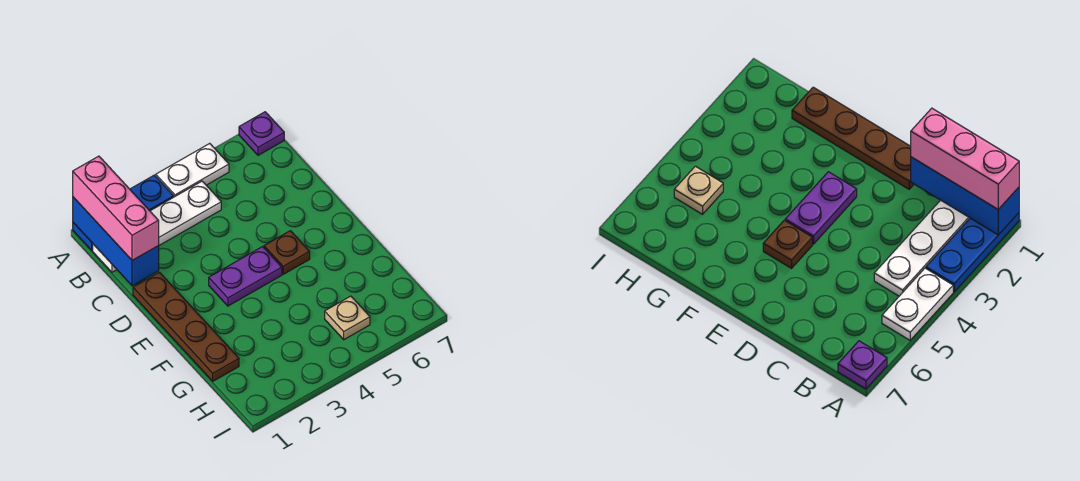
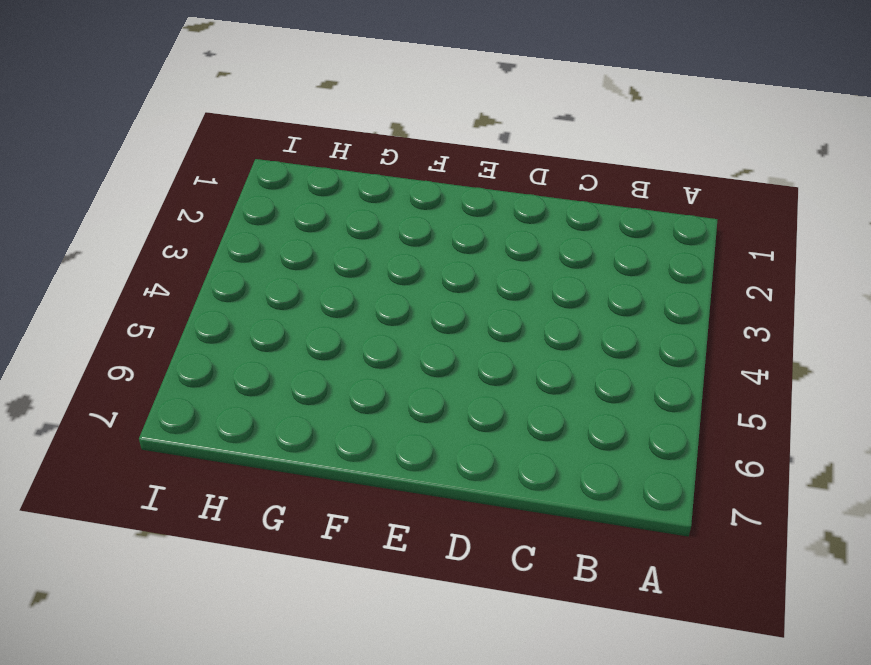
none -> blue plate A1:A3 level 1
none -> white plate A4:A5 level 1

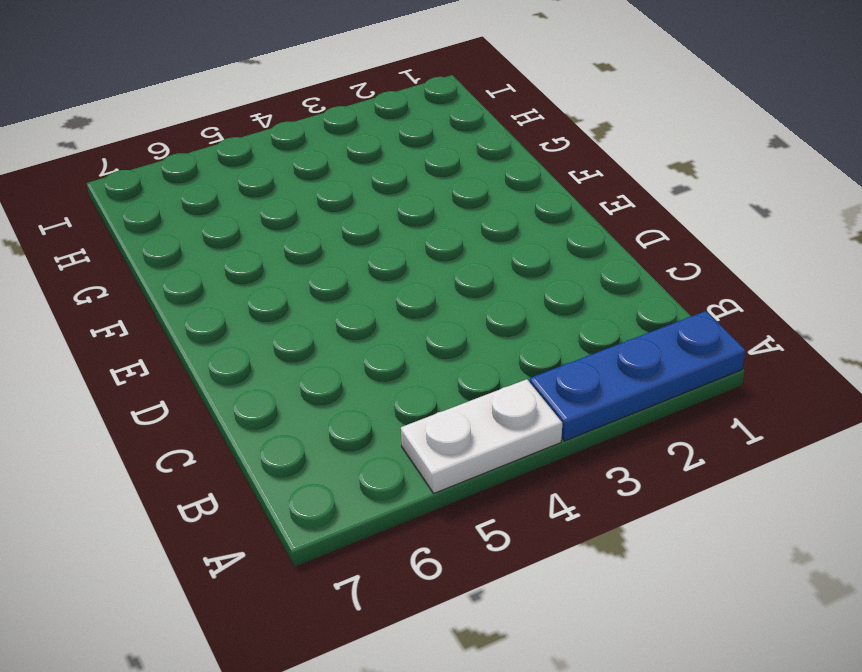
none -> purple plate A7 level 1
none -> white plate B1:B4 level 1

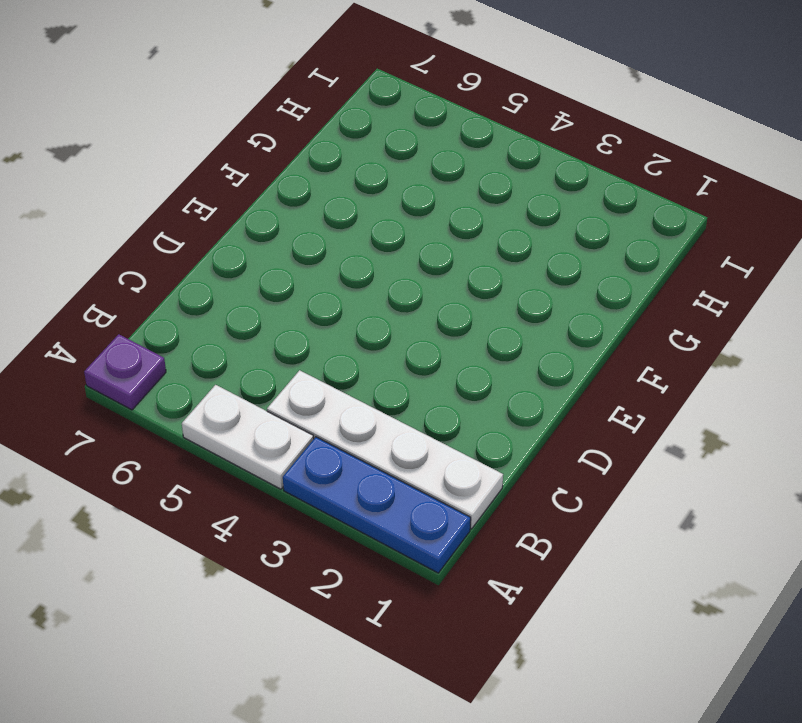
none -> brown plate D1:G1 level 1
none -> purple plate E3:E4 level 1

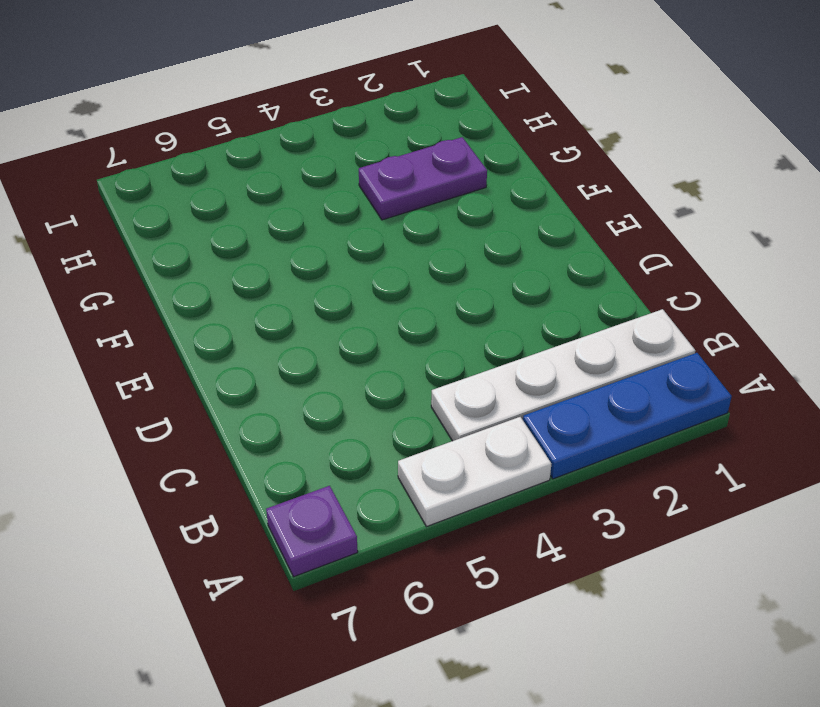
purple plate G2:G3 level 1 -> purple plate E3:E4 level 1
none -> brown plate D1:G1 level 1
none -> brown plate E5 level 1

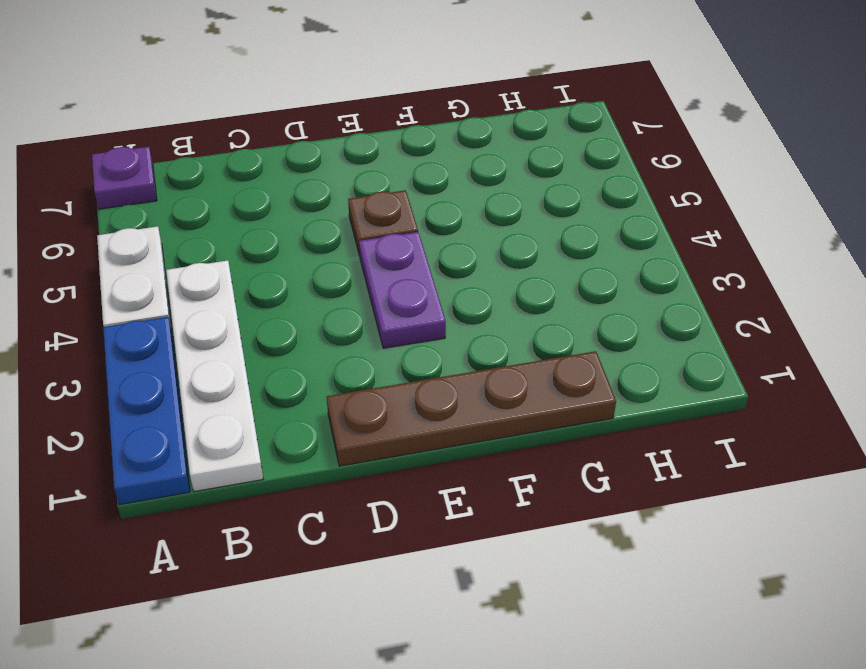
none -> tan plate H5 level 1
none -> blue brick A1:C1 level 2

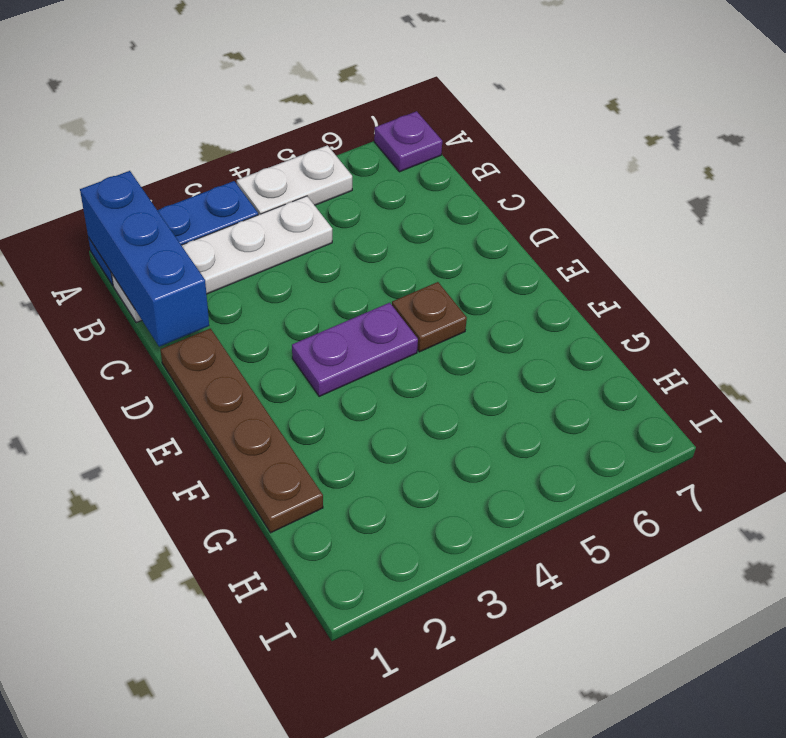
none -> tan plate H5 level 1
none -> pink brick A1:C1 level 3

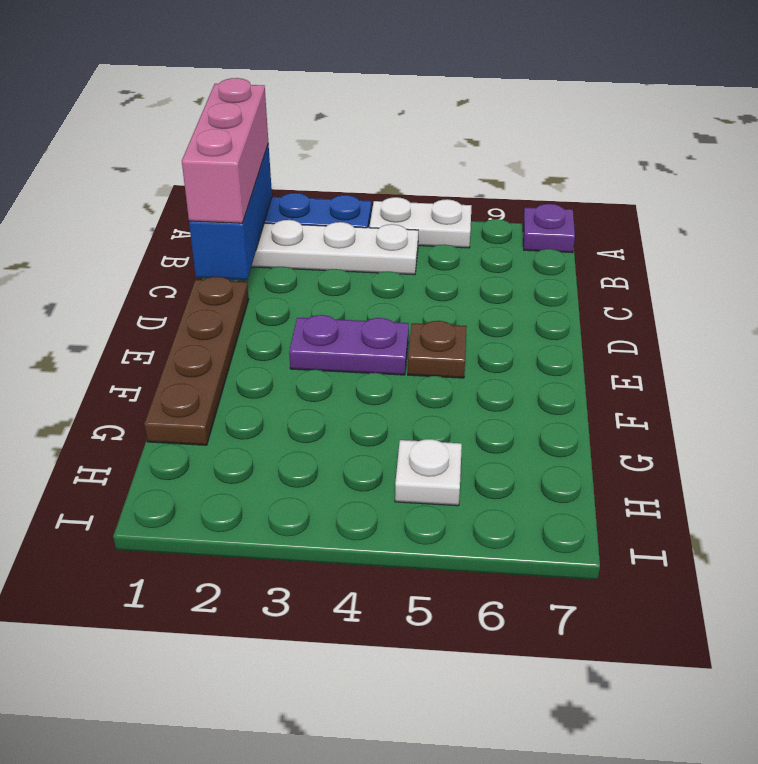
white plate H5 level 1 -> tan plate H5 level 1

